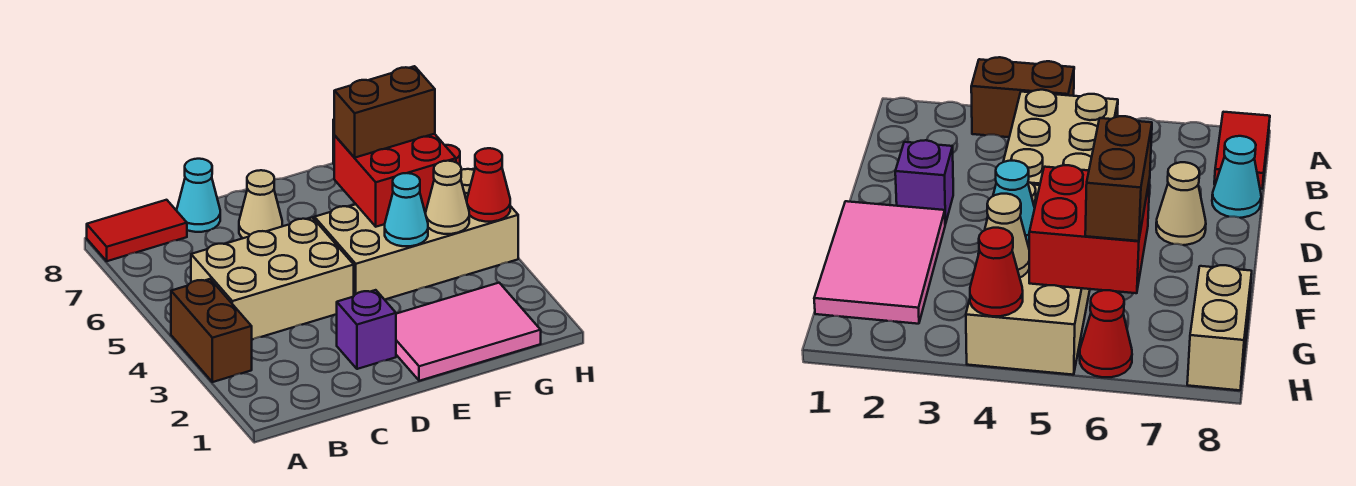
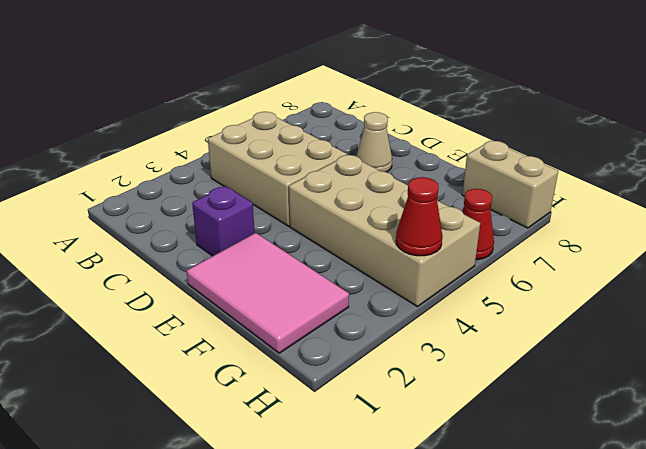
none -> brown brick A3:A4 level 1
none -> red tile A8:B8 level 1
none -> cyan cone C8 level 1

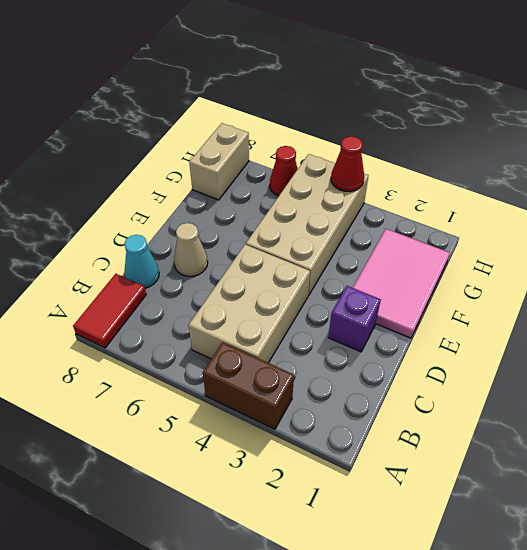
none -> cyan cone F4 level 2
none -> red brick F5:G6 level 2
none -> tan cone G4 level 2

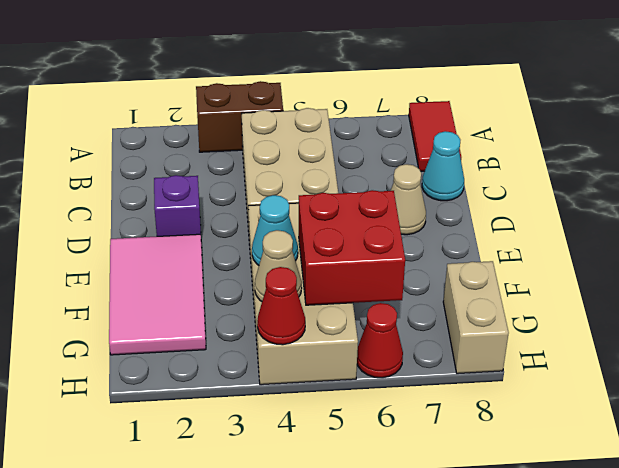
none -> brown brick F6:G6 level 3

